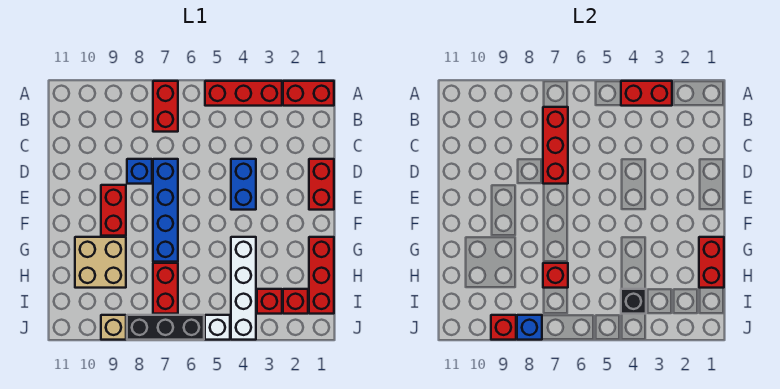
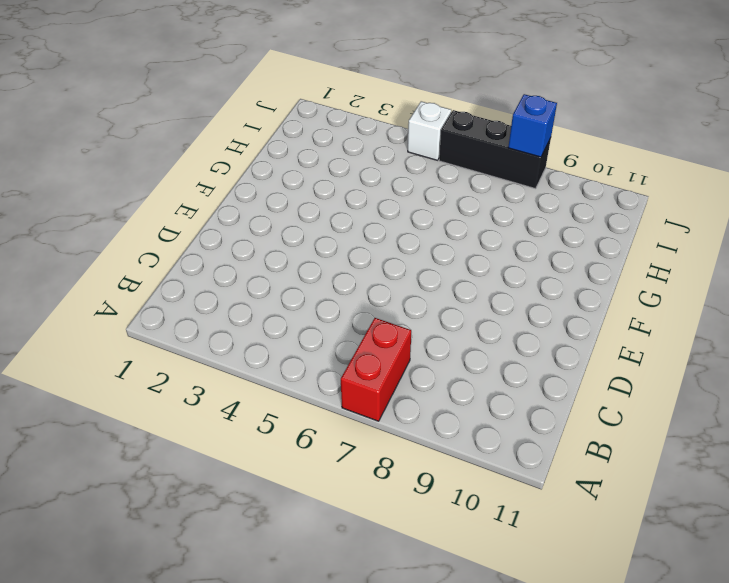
none -> red brick A1:A2 level 1
none -> red brick A3:A5 level 1
none -> red brick D1:E1 level 1

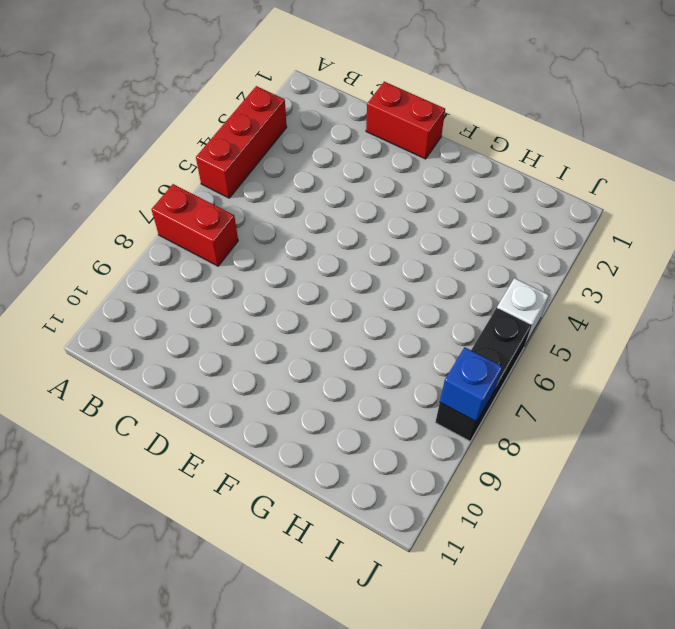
none -> red brick A1:A2 level 1
none -> blue brick D4:E4 level 1
none -> blue brick D7:G7 level 1

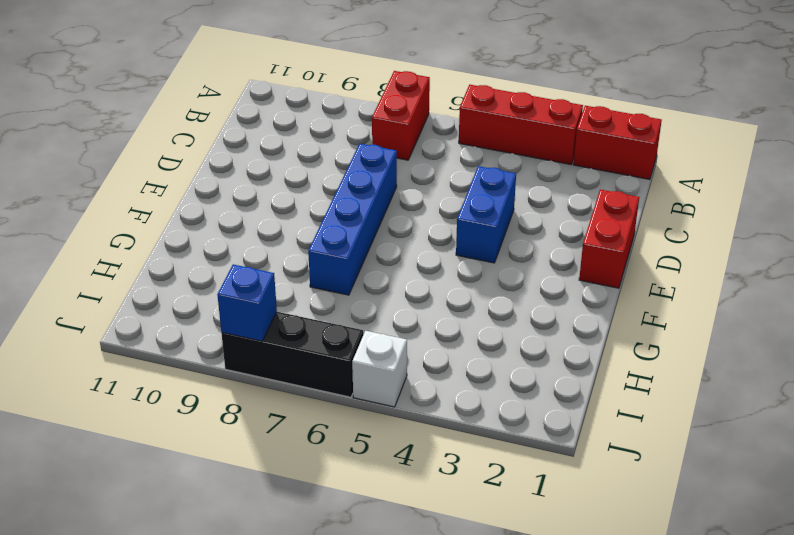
none -> blue brick D8 level 1
none -> red brick E9:F9 level 1
none -> red brick G1:I1 level 1

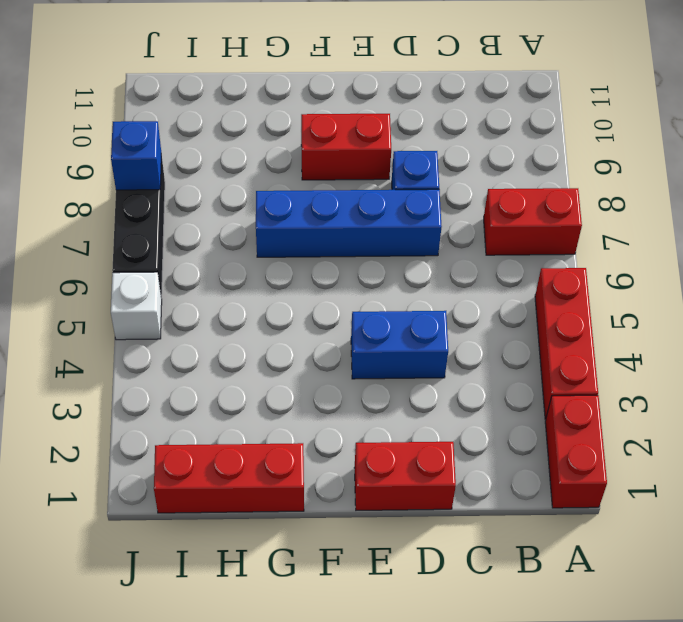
none -> white brick G4:J4 level 1
none -> tan brick G9:H10 level 1
none -> red brick H7:I7 level 1

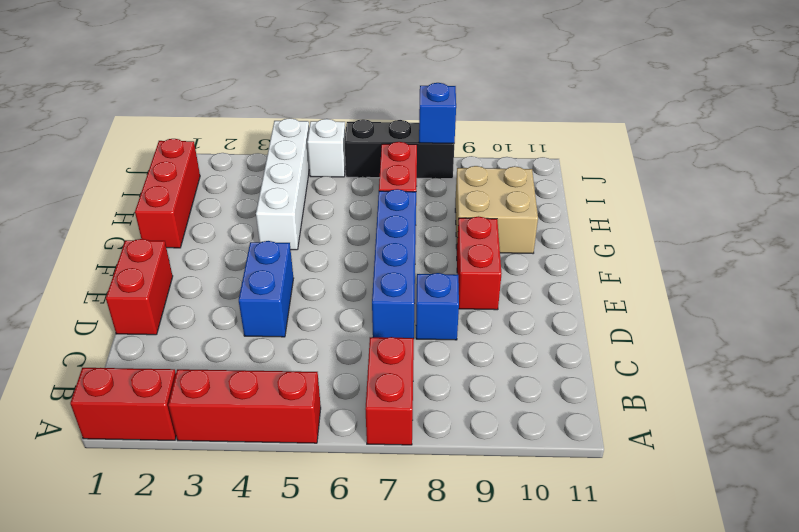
none -> red brick I2 level 1
none -> red brick I3 level 1
none -> tan brick J9 level 1

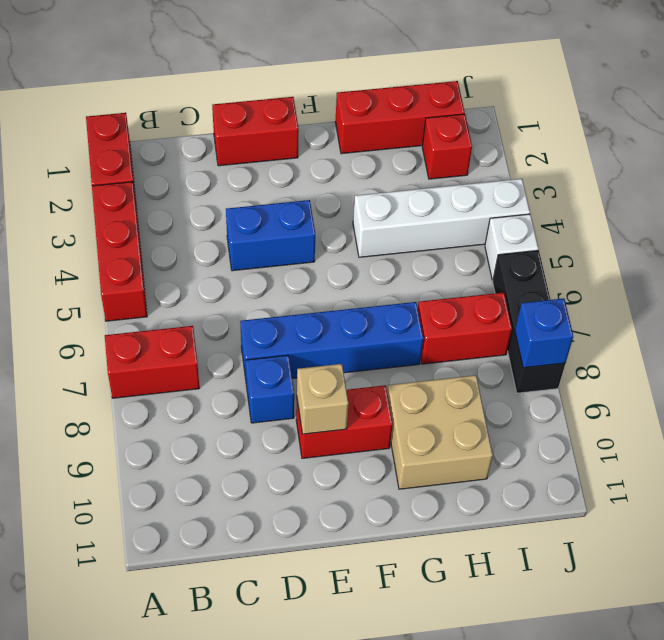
tan brick E9 level 2 -> tan brick J9 level 1
none -> red brick I3 level 1
none -> red brick A3:A4 level 2
none -> red brick B7:D7 level 2

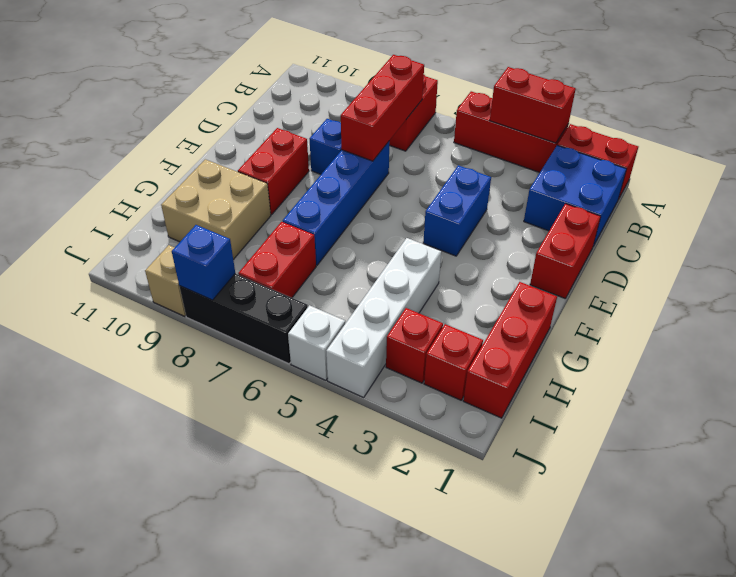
blue brick B1:C2 level 1 -> none
none -> red brick G1:H1 level 2
none -> red brick H7 level 2
none -> black brick I4 level 2

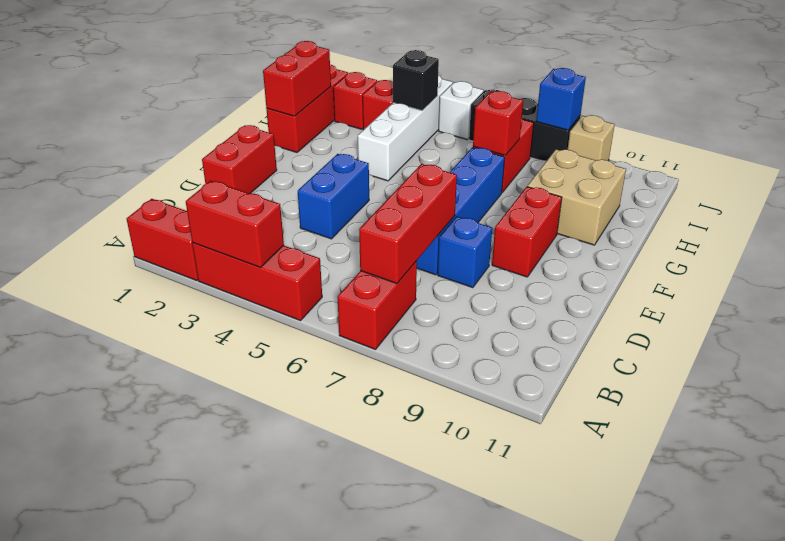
none -> red brick J9 level 2

